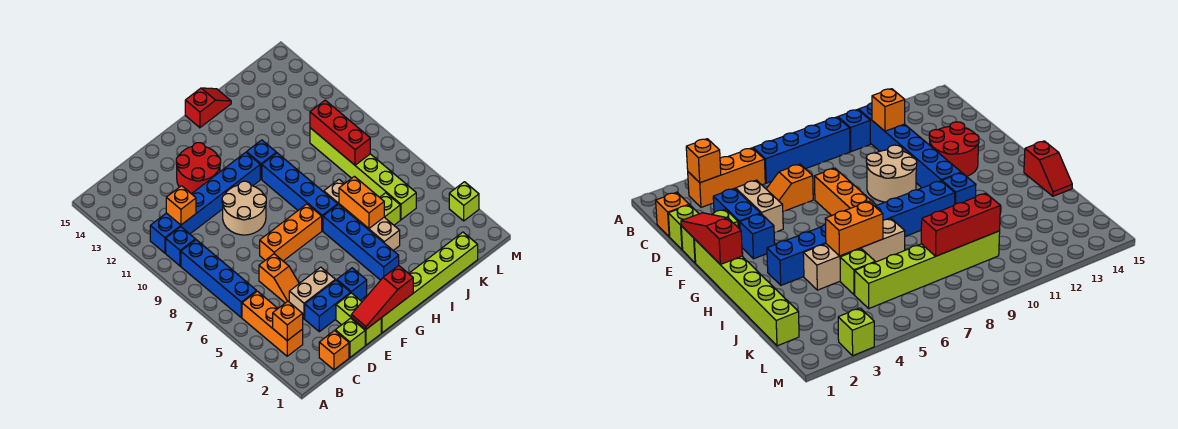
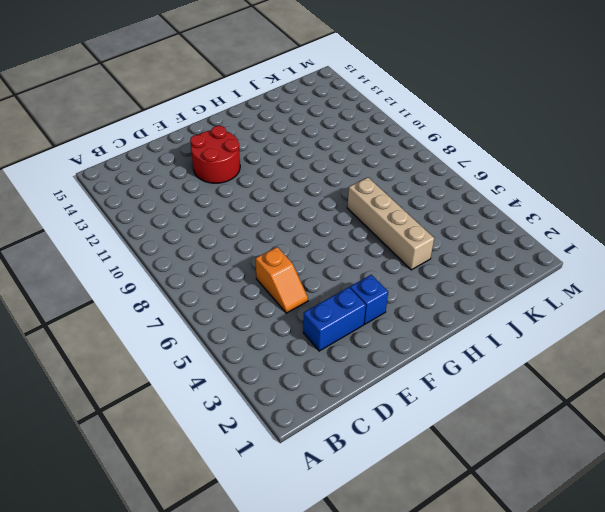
none -> orange brick B3:B5 level 1
none -> blue brick B6:B9 level 1
none -> blue brick B10 level 1

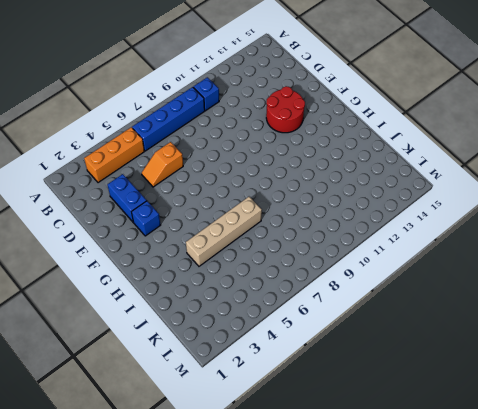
none -> blue brick B11:G11 level 1
none -> orange brick C1 level 1
none -> lime brick D1 level 1

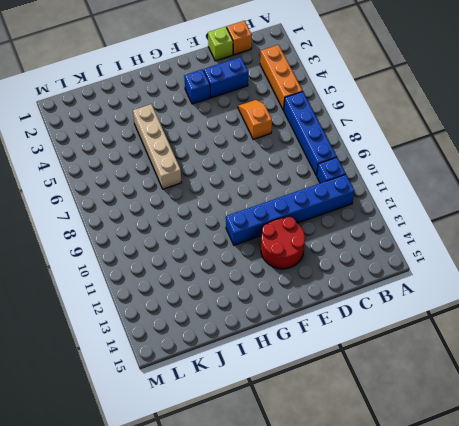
none -> tan brick D4:E4 level 1
none -> lime brick E1:E2 level 1
none -> orange brick E7:G7 level 1

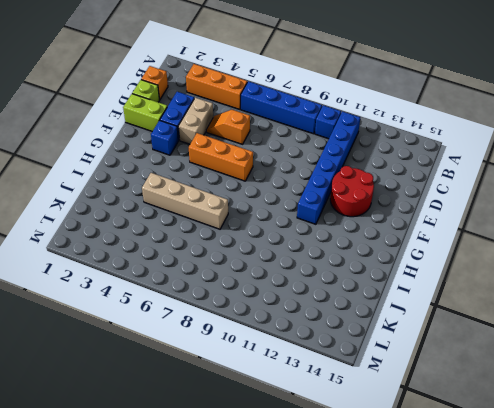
orange brick F5:F7 level 1 -> orange brick E7:G7 level 1
none -> tan round brick E9:F10 level 1
none -> lime brick F1:K1 level 1
none -> blue brick H3:H6 level 1

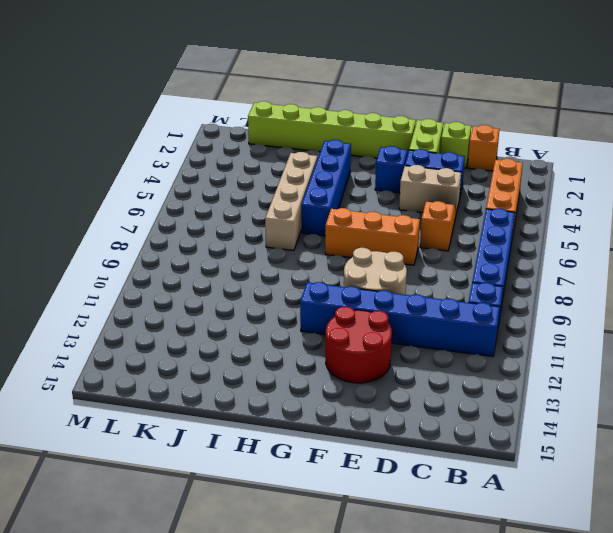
none -> blue brick H7:H10 level 1
none -> blue brick H11 level 1
none -> red slope H15:I15 level 1 top H

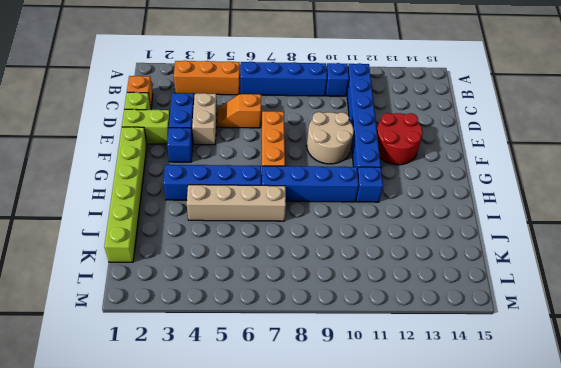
none -> red slope H15:I15 level 1 top H
none -> lime brick J5 level 1
none -> lime brick K5:K10 level 1

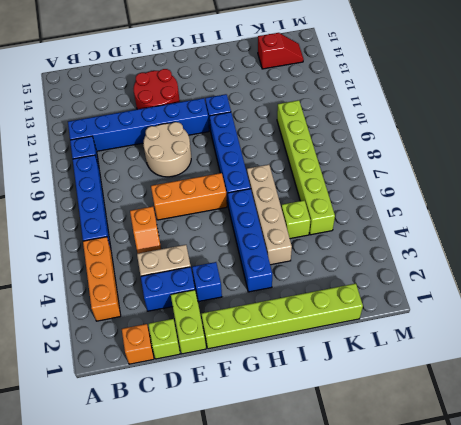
red slope K14:L14 level 1 top K -> red slope H15:I15 level 1 top H
none -> lime brick M3 level 1
none -> orange brick B3 level 2
none -> orange brick C11 level 2

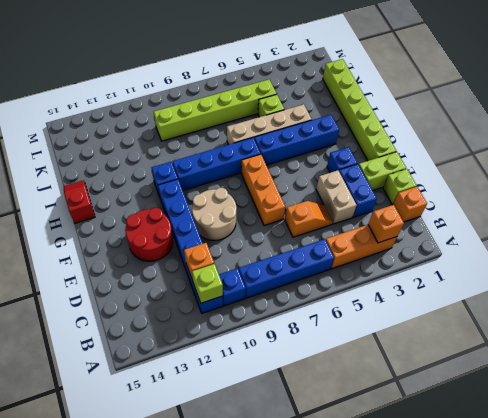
lime brick B11 level 2 -> lime brick M3 level 1
none -> red slope E1:G1 level 2 top G
none -> orange brick I5:I6 level 2
none -> red brick K8:K10 level 2

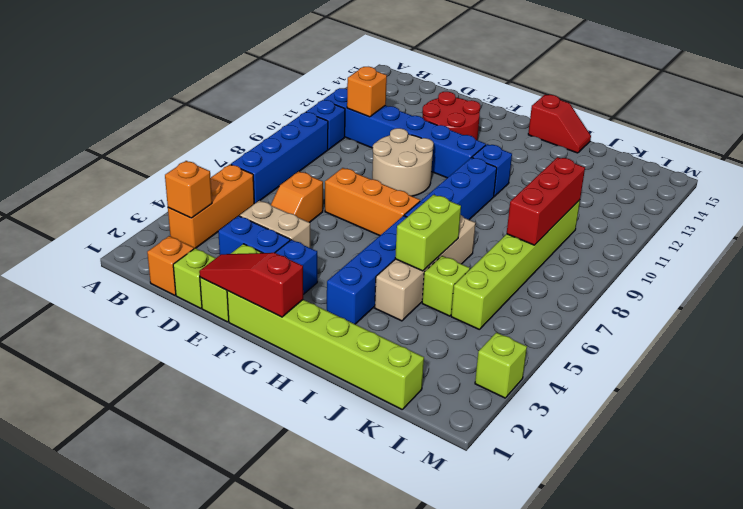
lime brick I5:I6 level 2 -> orange brick I5:I6 level 2

